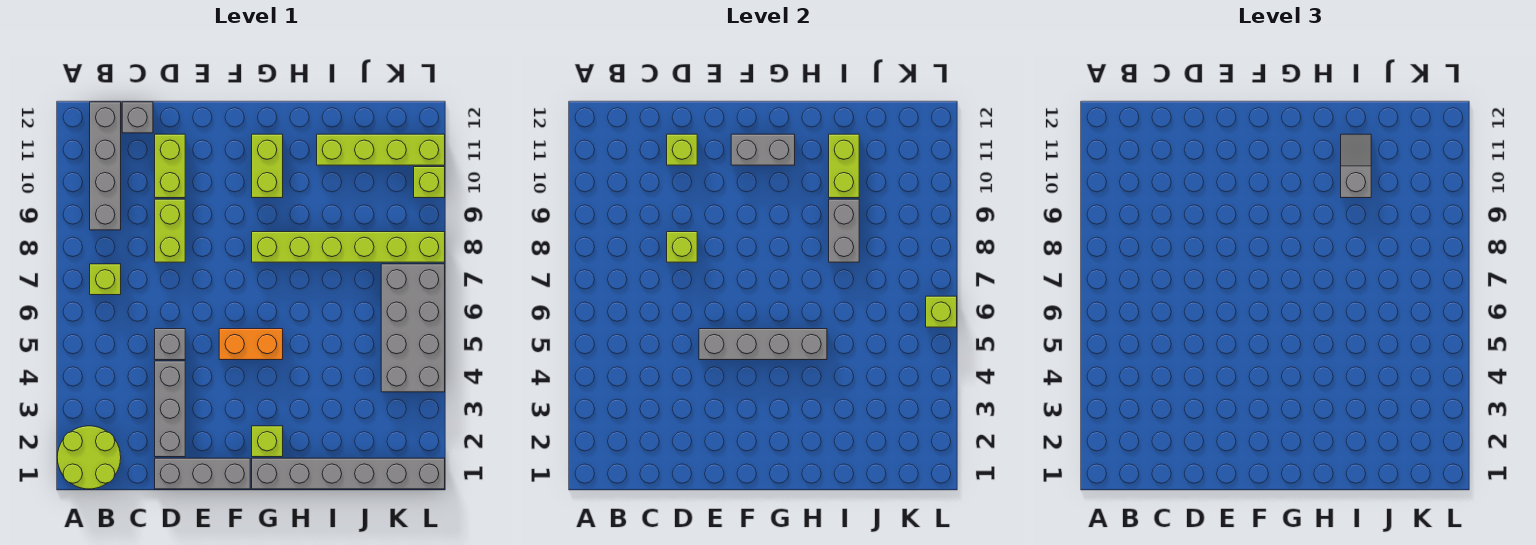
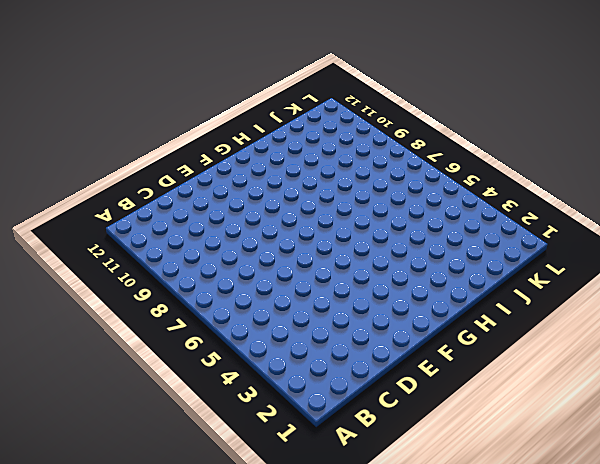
none -> lime round brick A1:B2 level 1
none -> lime brick B7 level 1
none -> grey brick B9:B12 level 1

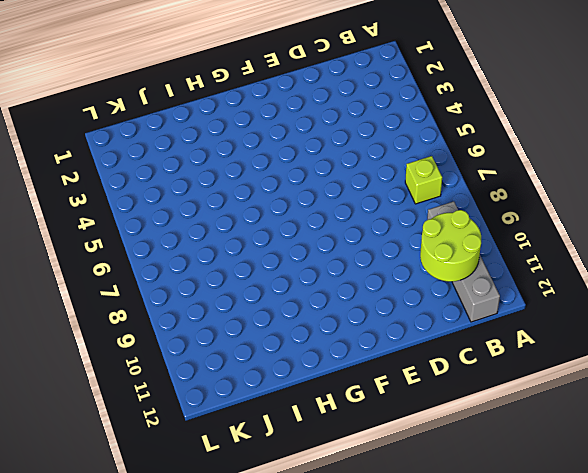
lime round brick B10:C11 level 2 -> lime round brick A1:B2 level 1
none -> grey brick C12 level 1
none -> grey brick D1:F1 level 1
none -> grey brick D2:D4 level 1

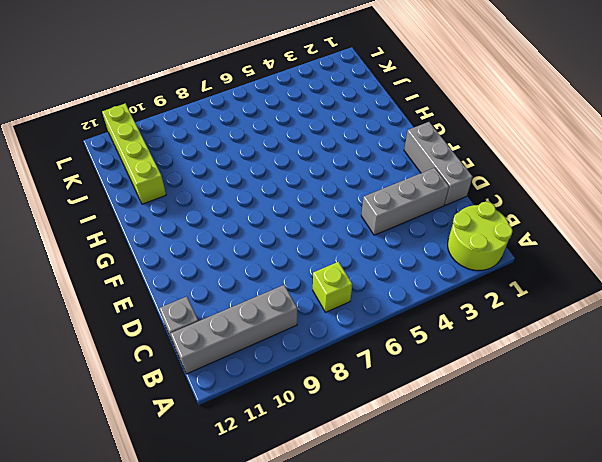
none -> grey brick D5 level 1
none -> lime brick D8:D9 level 1
none -> lime brick D10:D11 level 1

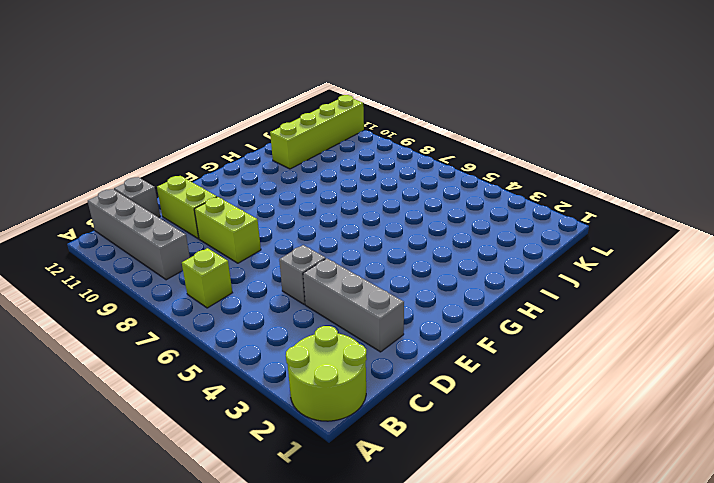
none -> grey brick D1:F1 level 1
none -> orange brick F5:G5 level 1
none -> grey brick G1:L1 level 1

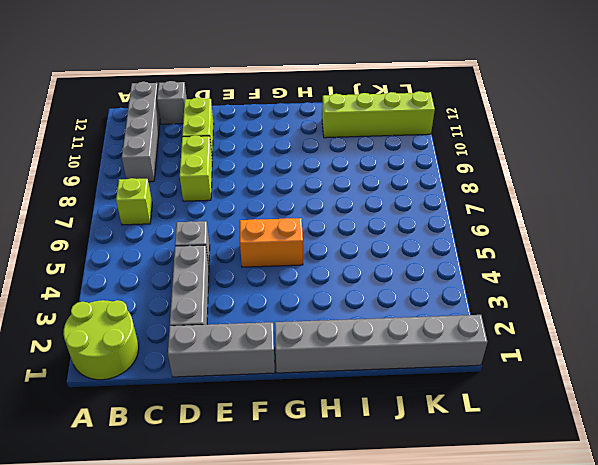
none -> lime brick G2 level 1
none -> lime brick G8:L8 level 1
none -> lime brick G10:G11 level 1

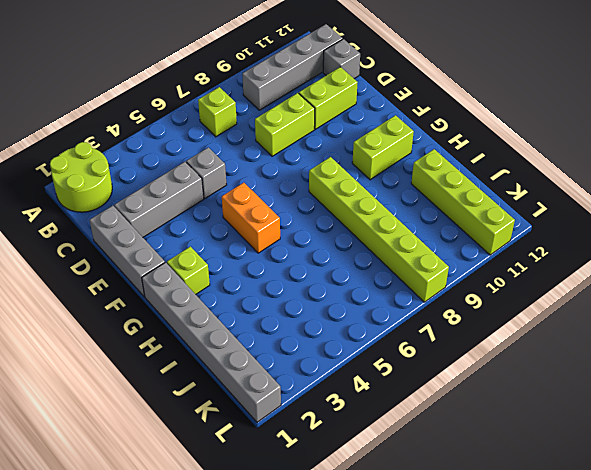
none -> grey brick K4:L7 level 1
none -> lime brick L10 level 1
none -> lime brick D8 level 2

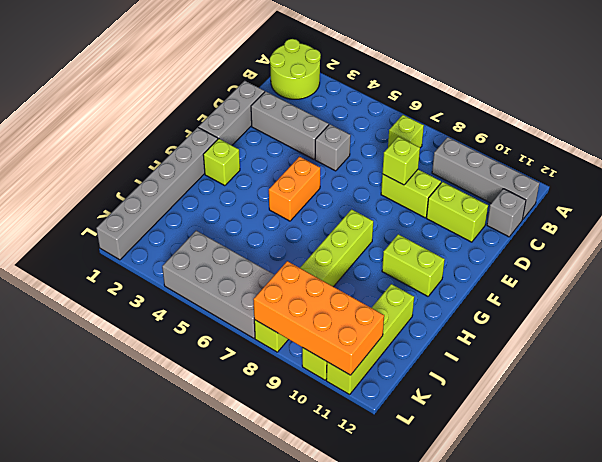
orange brick K8:L11 level 2 -> none
none -> lime brick D11 level 2
none -> grey brick E5:H5 level 2
none -> grey brick F11:G11 level 2

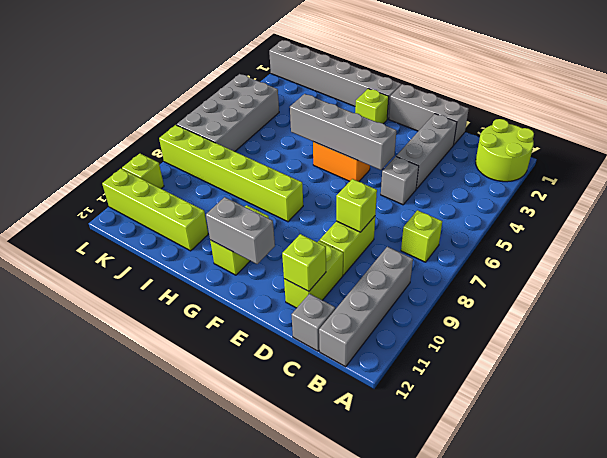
none -> grey brick I8:I9 level 2
none -> lime brick I10:I11 level 2
none -> lime brick L6 level 2

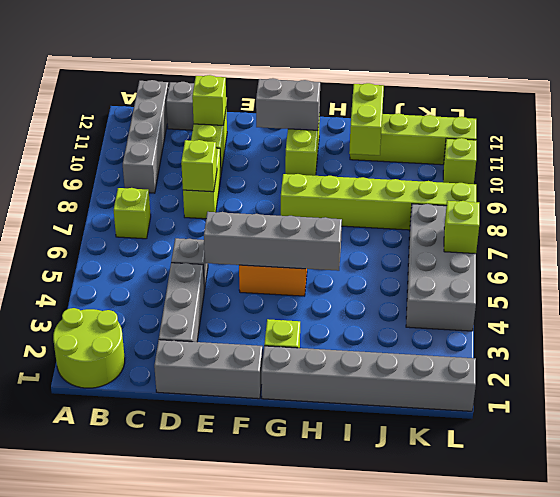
none -> grey brick I8:I9 level 2
none -> grey slope I10:I11 level 3 top 10

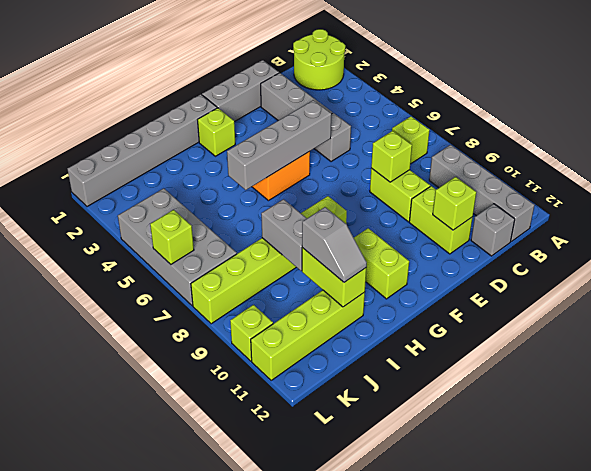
none -> grey brick F11:G11 level 2

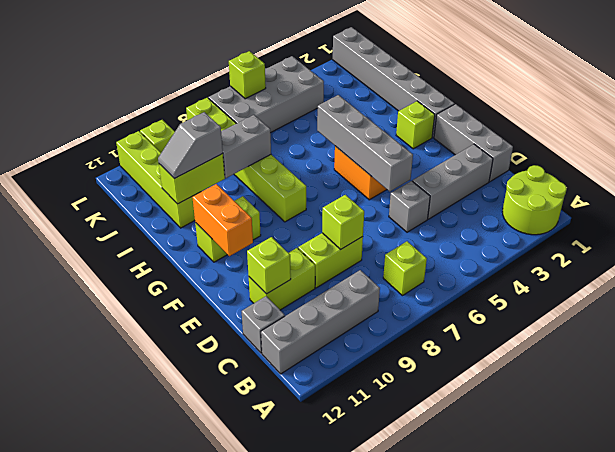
orange brick F11:G11 level 2 -> grey brick F11:G11 level 2

